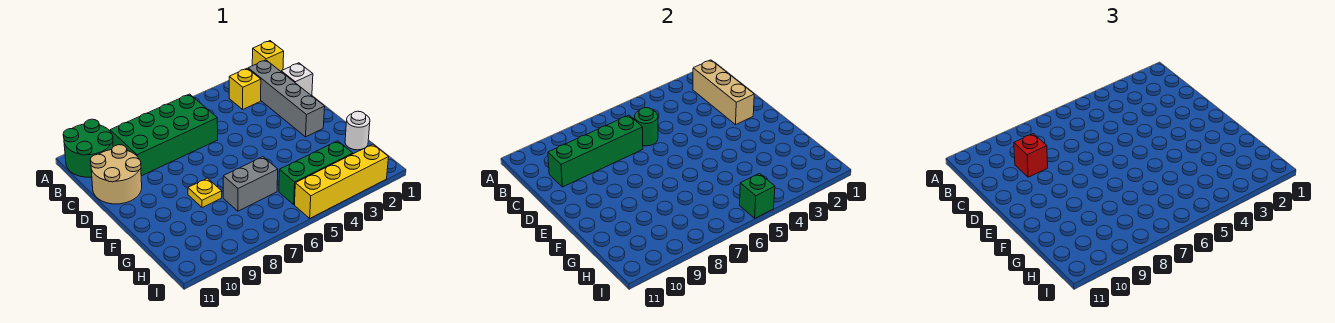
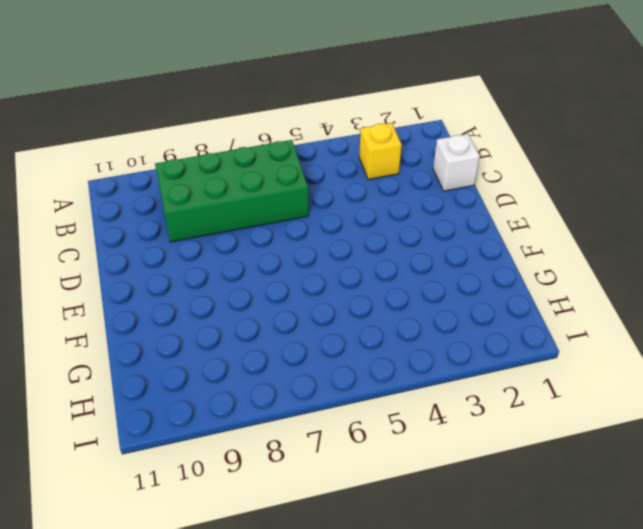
none -> yellow brick A1 level 1
none -> green round brick A10:B11 level 1
none -> grey brick B2:E2 level 1

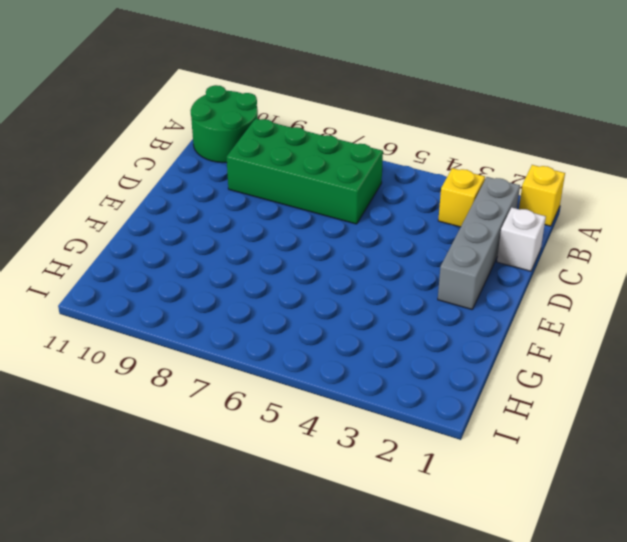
none -> tan round brick C10:D11 level 1
none -> yellow plate F8 level 1
none -> white round brick G1 level 1

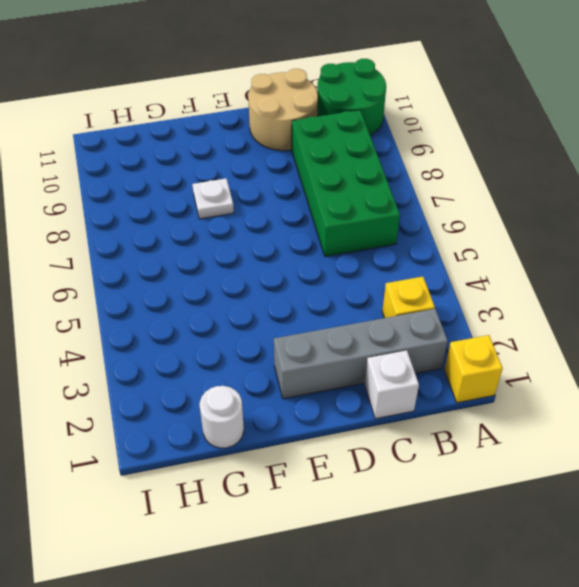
white plate F8 level 1 -> yellow plate F8 level 1
none -> grey brick G6:G7 level 1
none -> green brick H3:H5 level 1
none -> yellow brick I2:I5 level 1

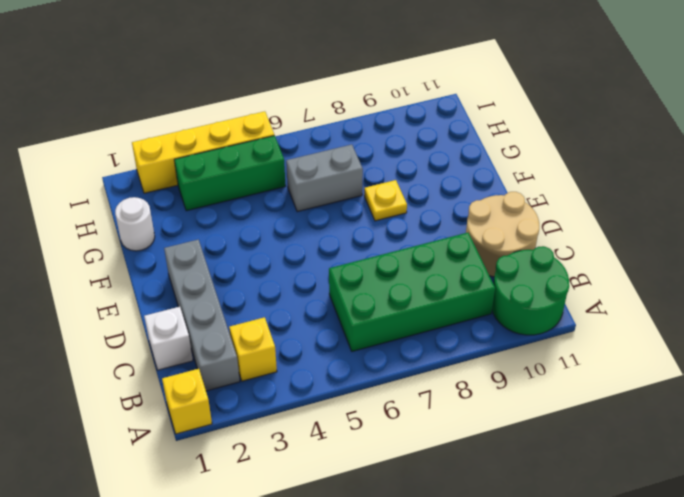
none -> tan brick B2:D2 level 2
none -> green round brick C6 level 2
none -> green brick C7:C10 level 2

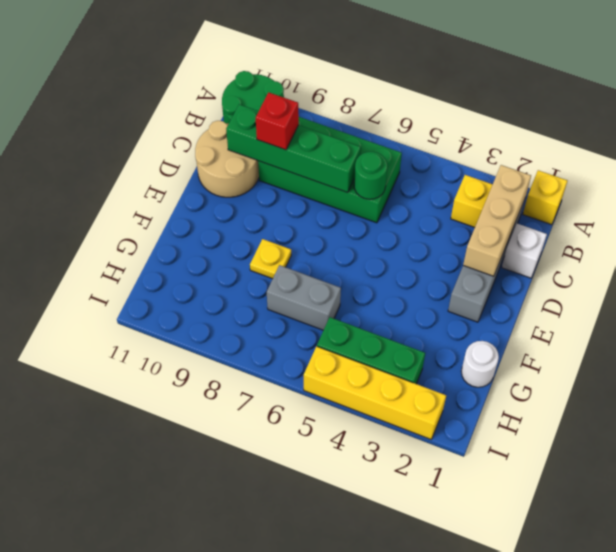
none -> green brick I5 level 2

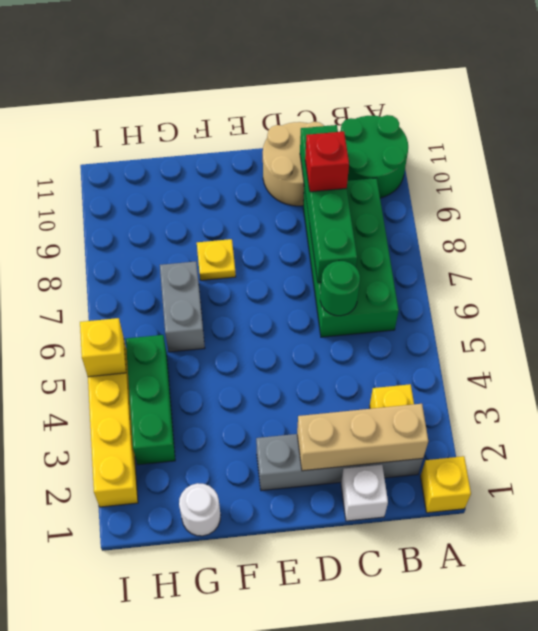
yellow brick I5 level 2 -> green brick I5 level 2

